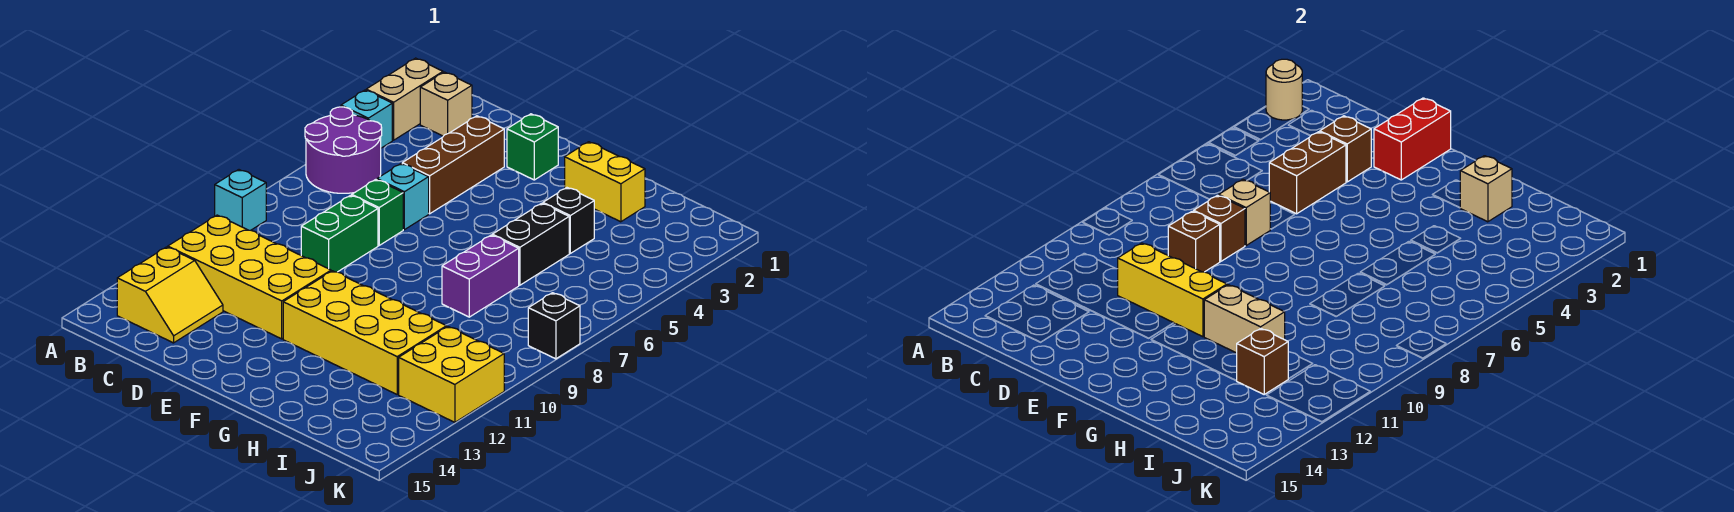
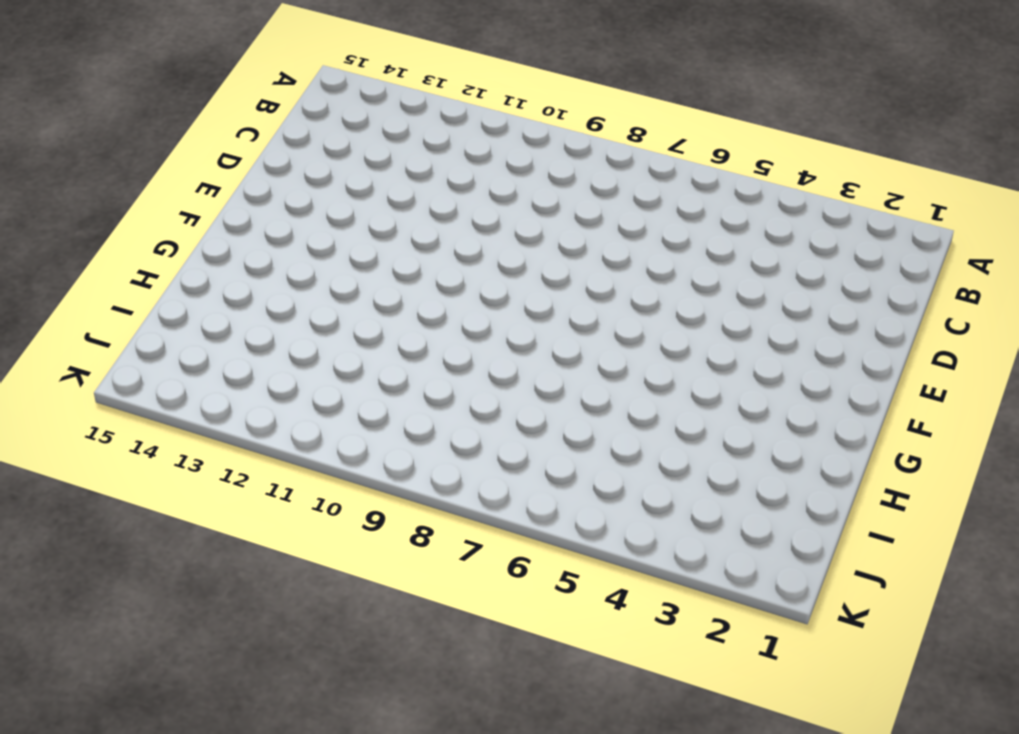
none -> tan brick A2:A3 level 1
none -> cyan brick A4 level 1
none -> purple round brick A5:B6 level 1
none -> cyan brick A9 level 1

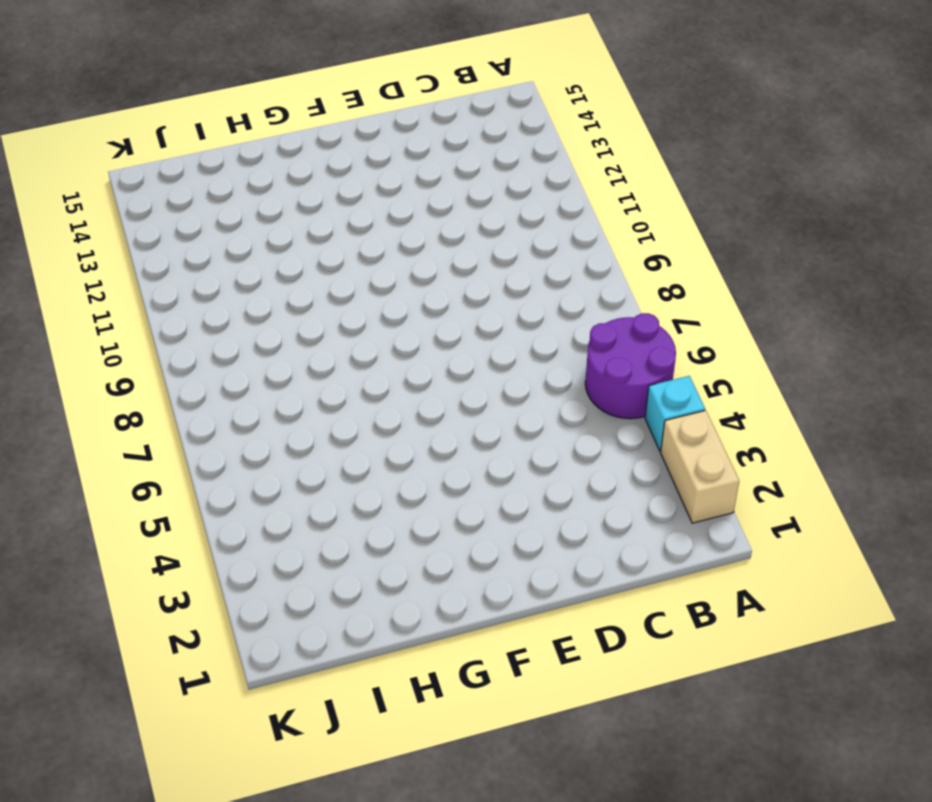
none -> cyan brick A9 level 1
none -> tan brick B2 level 1
none -> yellow brick B11:E12 level 1
none -> yellow slope B13:C14 level 1 top B

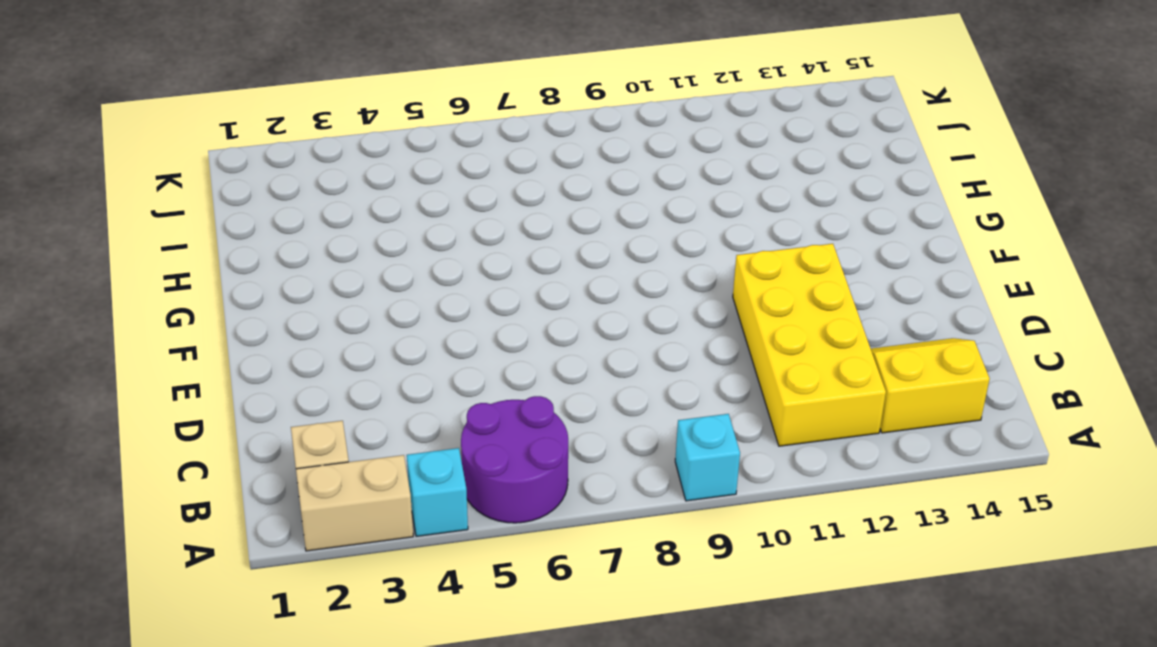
none -> brown brick D3:D5 level 1
none -> cyan brick D6 level 1
none -> green brick D7 level 1
none -> green brick D8:D9 level 1

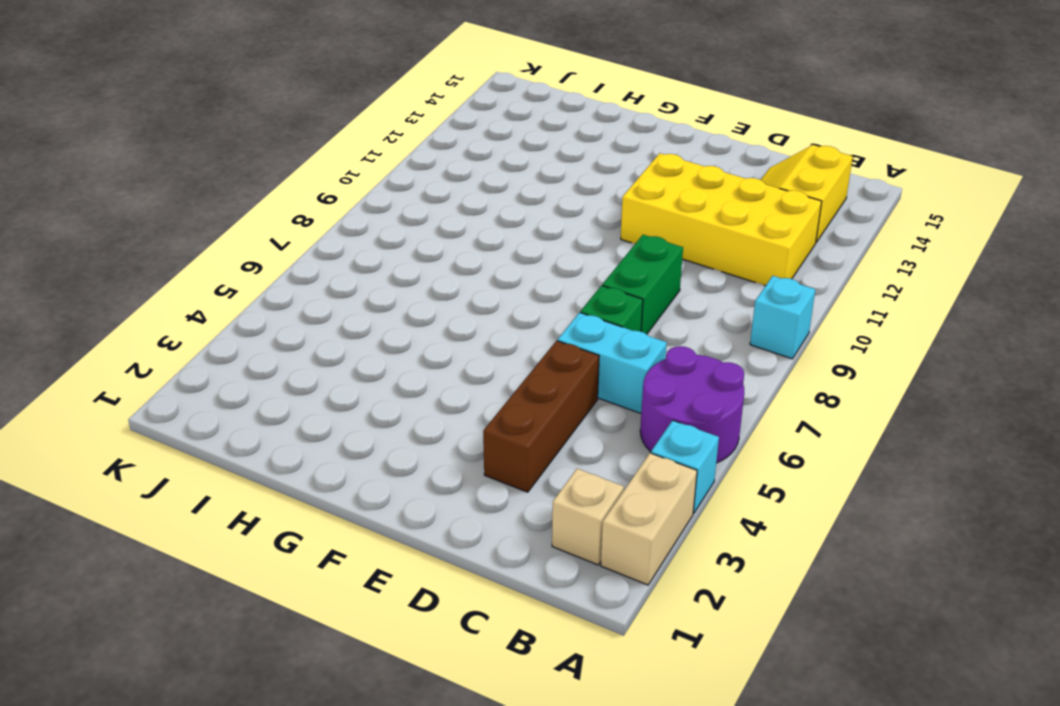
cyan brick C6:D6 level 1 -> cyan brick D6 level 1
none -> green brick E2 level 1
none -> yellow brick F11:I12 level 1
none -> yellow brick G2:H2 level 1
none -> black brick H4 level 1

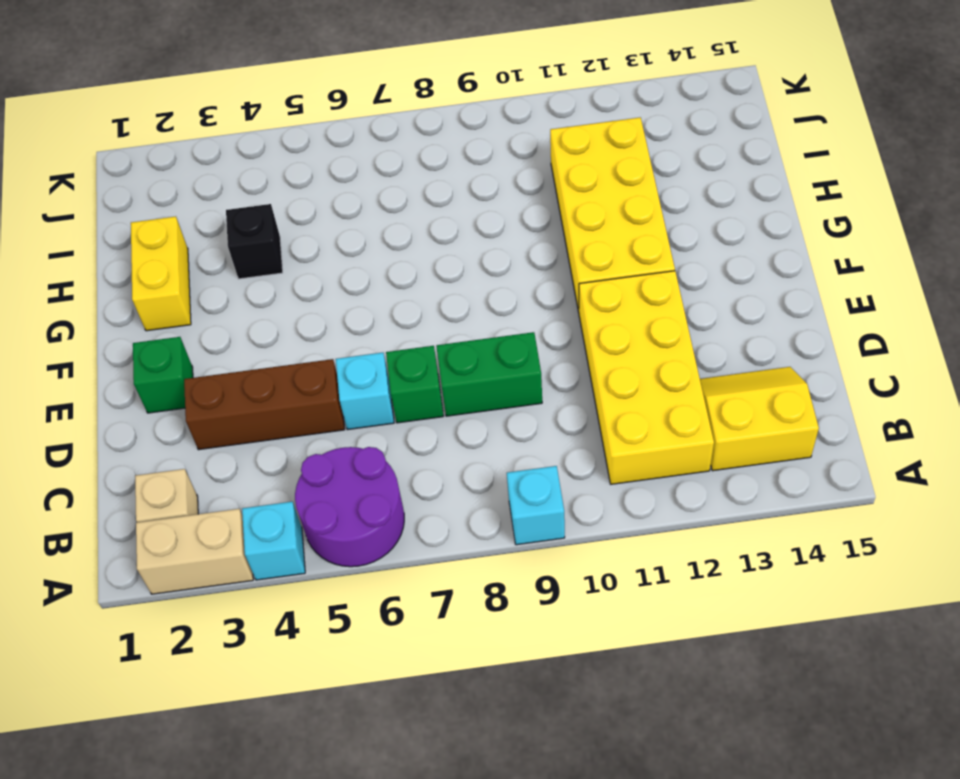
none -> black brick H5:H6 level 1
none -> purple brick H7:H8 level 1
none -> yellow brick J11:K12 level 1
none -> black brick K8 level 1

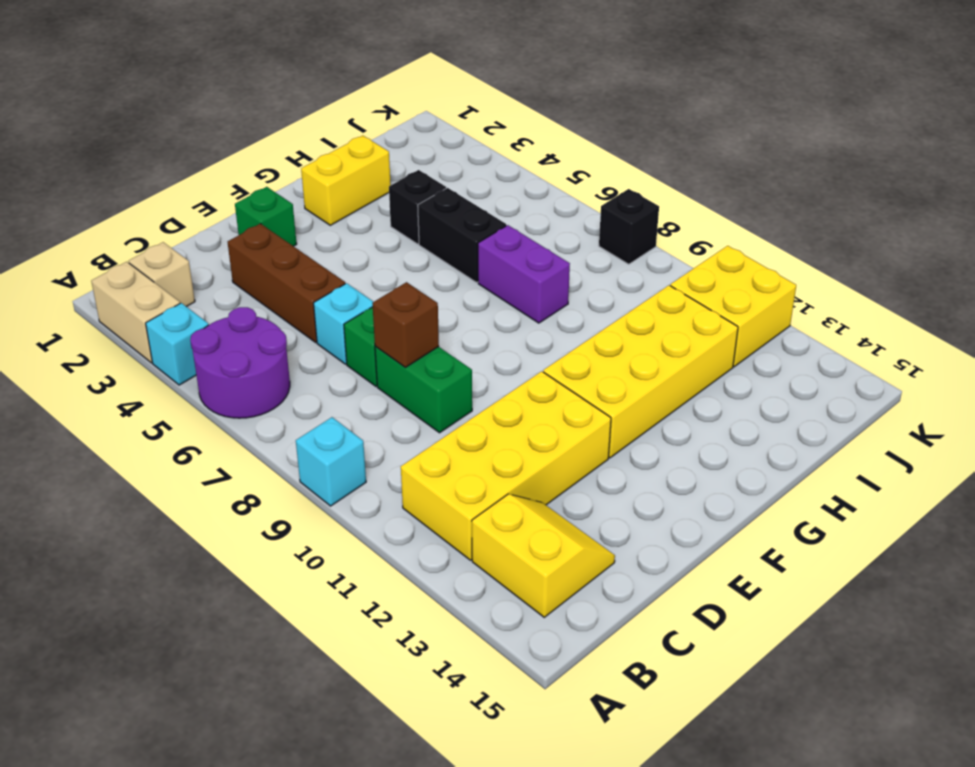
none -> tan round brick A2 level 2
none -> brown brick D3 level 2
none -> brown brick D4:D5 level 2
none -> tan brick D7 level 2

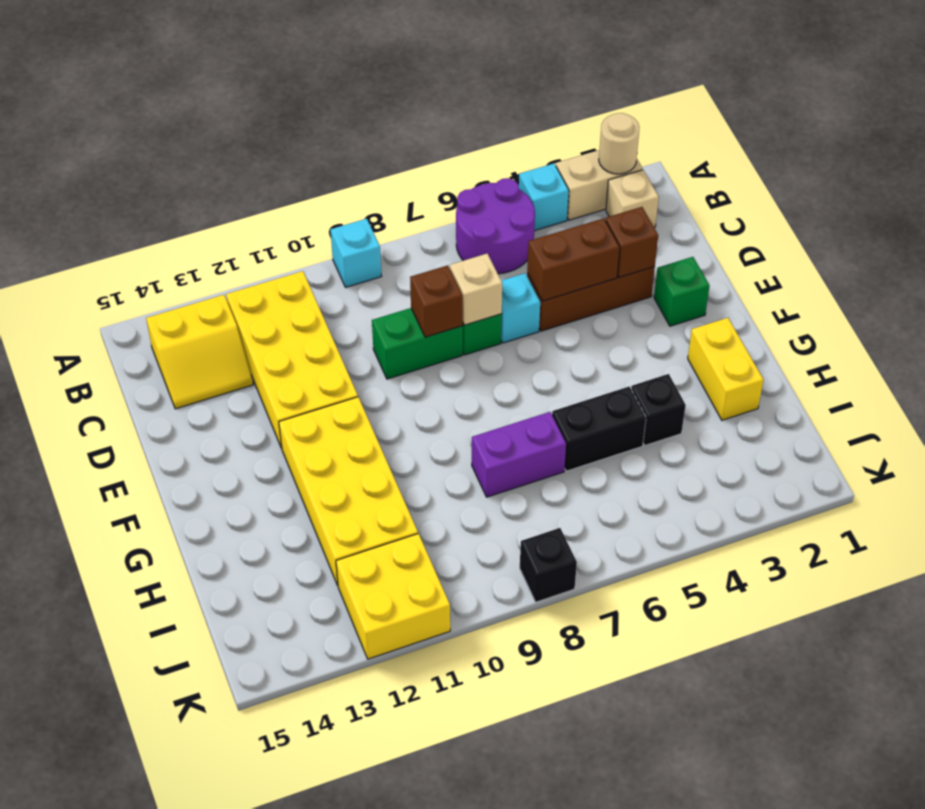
none -> brown brick D9 level 2
none -> yellow brick D11:F11 level 2
none -> red brick E1:E2 level 2
none -> tan brick G11:H11 level 2

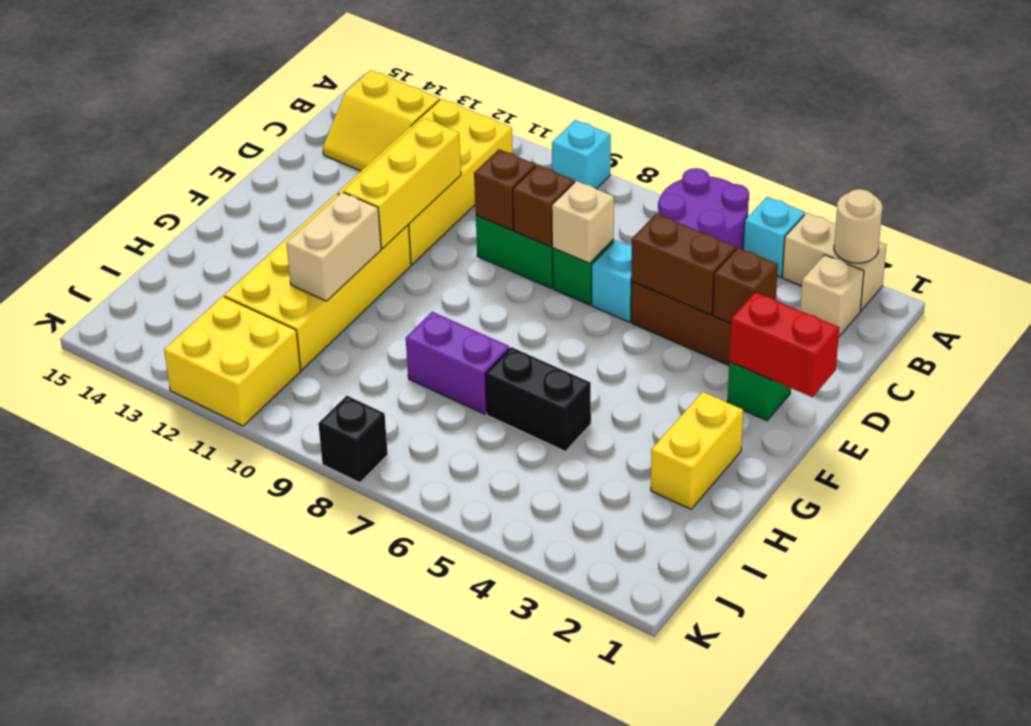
none -> black brick H4 level 1
none -> tan brick H2 level 2
none -> brown brick I12 level 2

